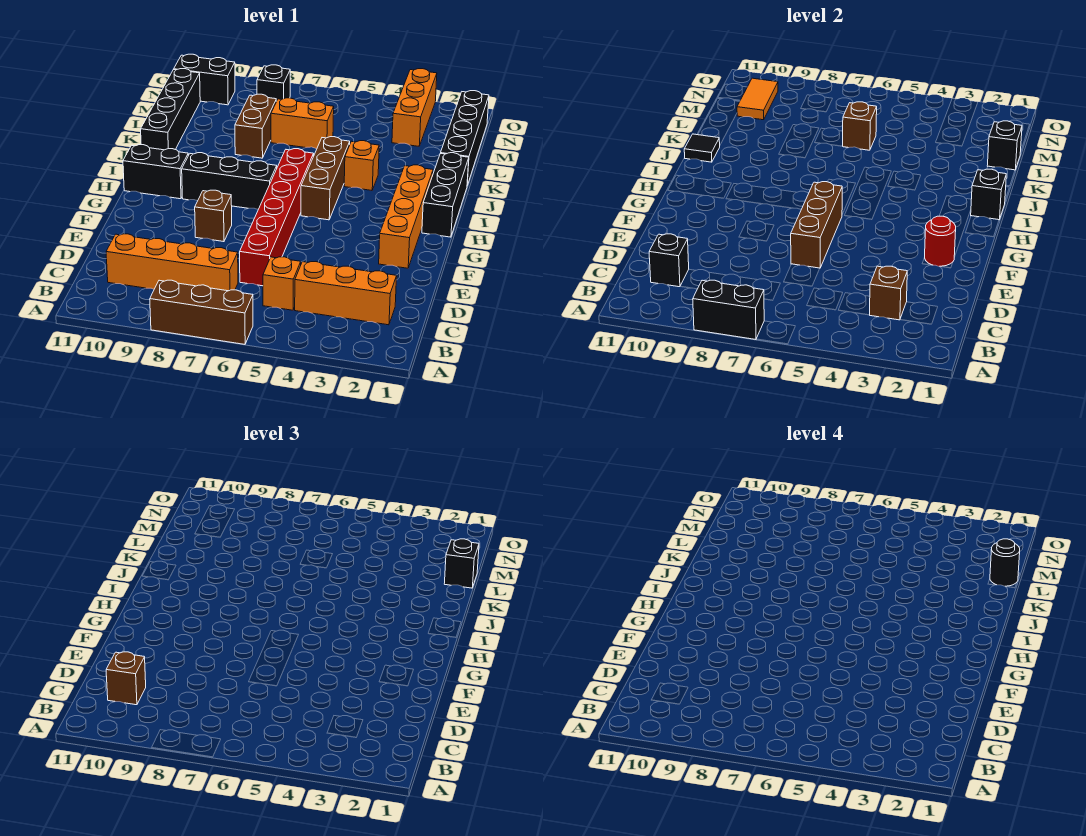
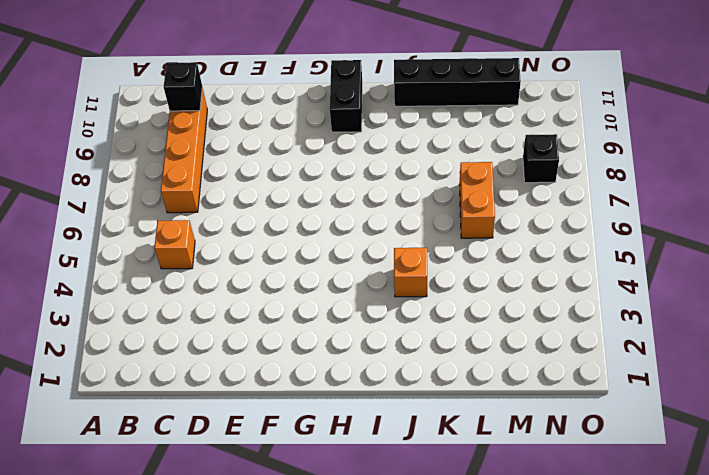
none -> brown brick A6:A8 level 1
none -> orange brick C2:C4 level 1
none -> red brick D6:I6 level 1
none -> orange brick F2:I2 level 1

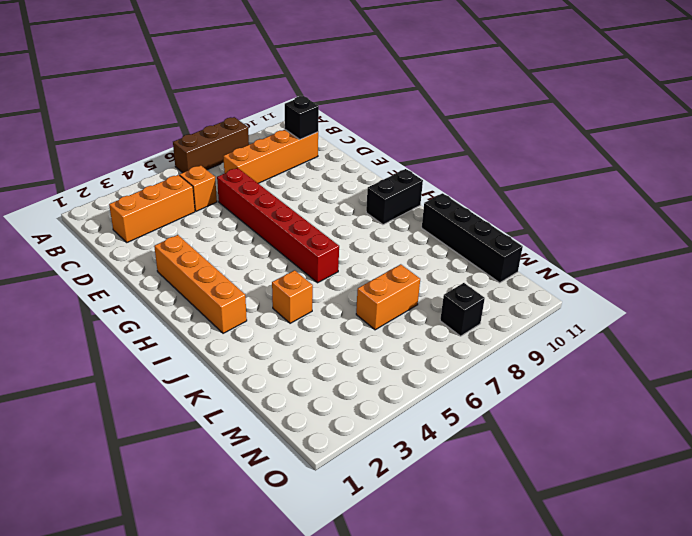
none -> brown brick F8 level 1
none -> black brick H1:J1 level 1
none -> brown brick H5:J5 level 1
none -> black brick H7:H9 level 1

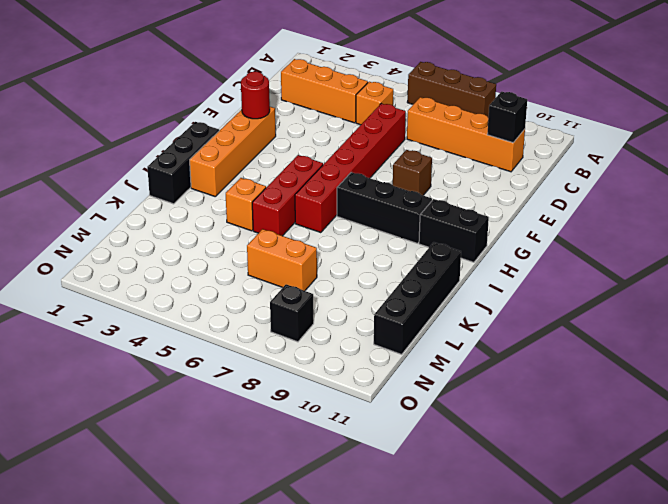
red brick H5:J5 level 1 -> brown brick H5:J5 level 1
none -> black brick K1:N1 level 1
none -> brown brick K8:L8 level 1
none -> orange brick M3:O3 level 1
none -> black brick N10:N11 level 1

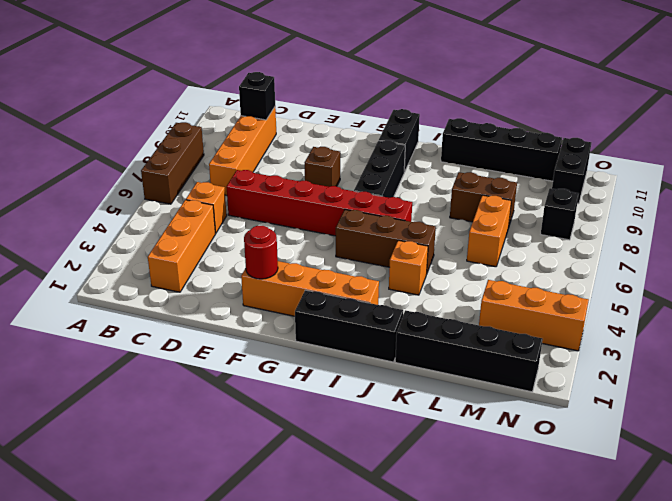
none -> black brick A7:A8 level 2
none -> brown brick C3 level 2
none -> brown brick E6:G6 level 2
none -> black brick I1 level 2

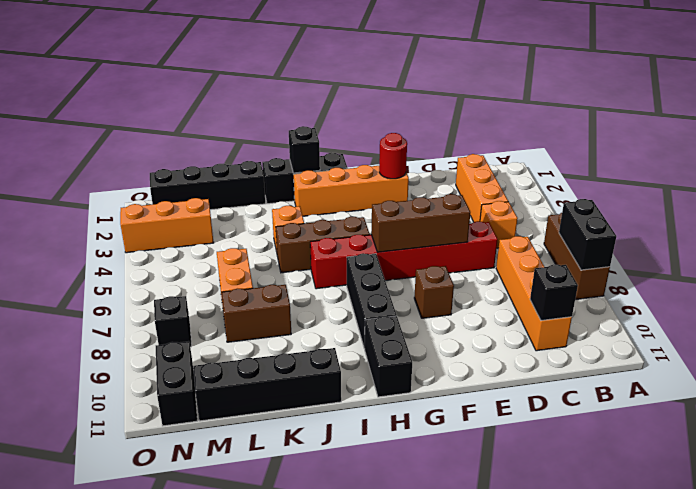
none -> brown brick C3 level 2
none -> black tile J11 level 2
none -> black brick L1 level 2
none -> brown brick L6 level 2

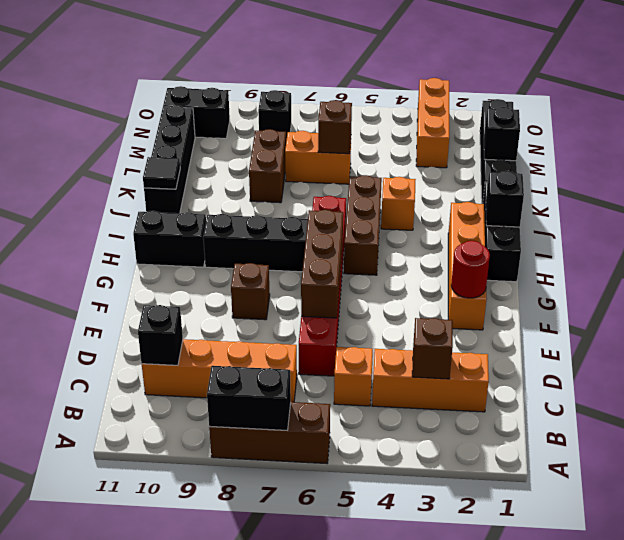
none -> orange tile M10:N10 level 2
none -> brown brick C10 level 3
none -> black brick L1 level 3
none -> black round brick L1 level 4

